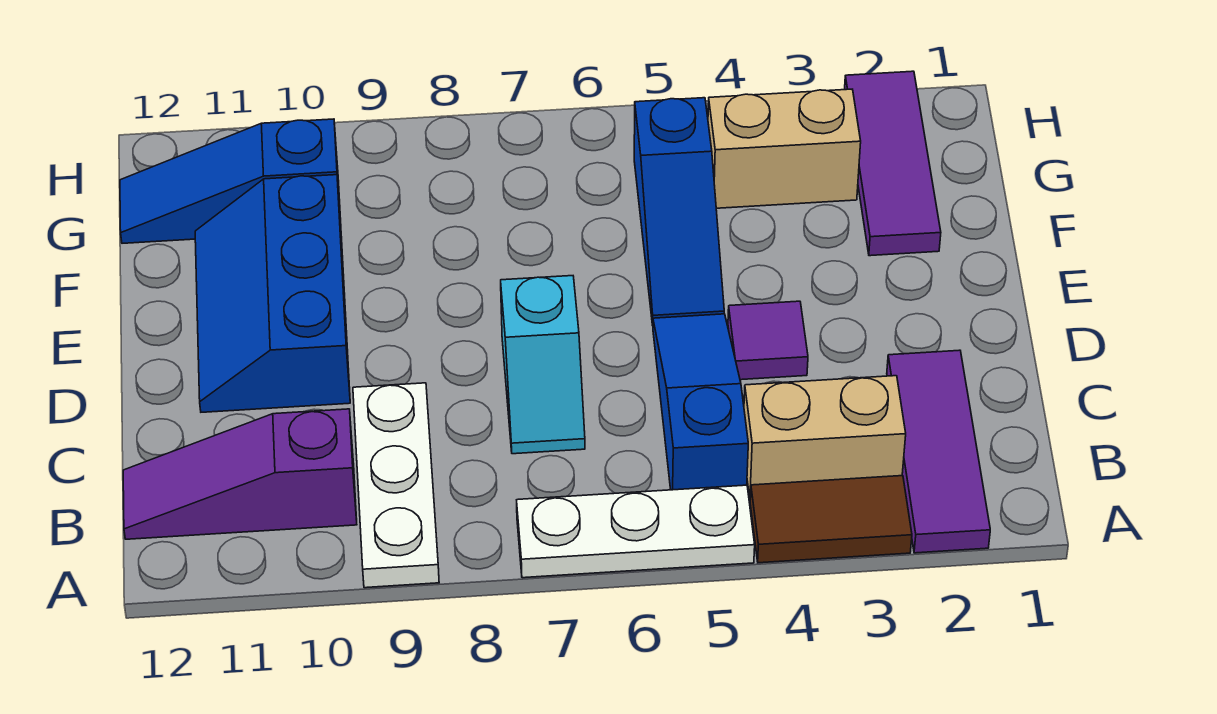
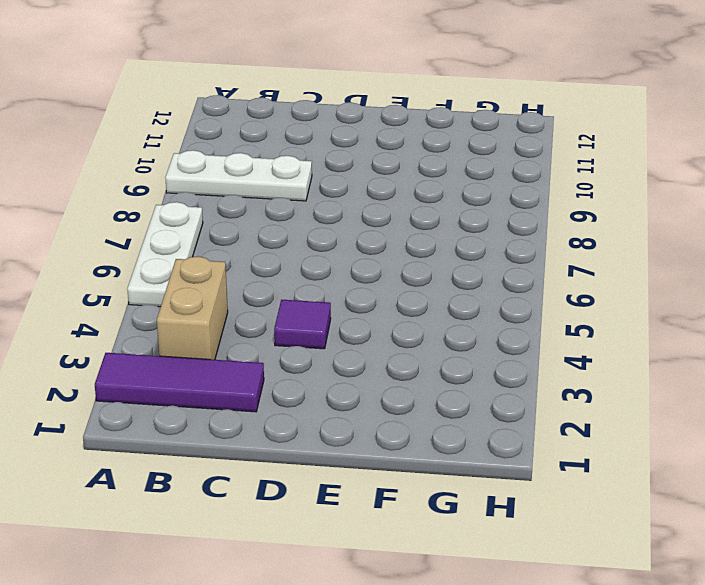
none -> brown tile A3:A4 level 1
none -> blue slope B5:D5 level 1 top B
none -> purple slope B10:B12 level 1 top 10

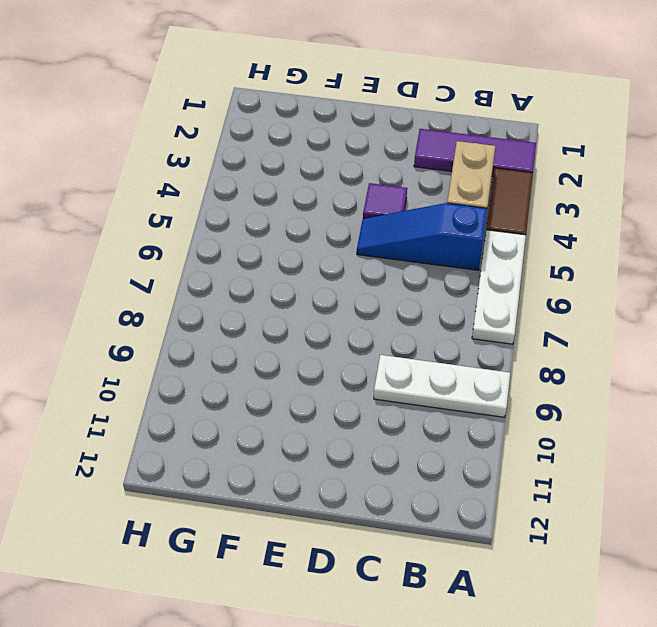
none -> purple slope B10:B12 level 1 top 10
none -> cyan slope C7:D7 level 1 top D
none -> blue slope D10:F11 level 1 top 10

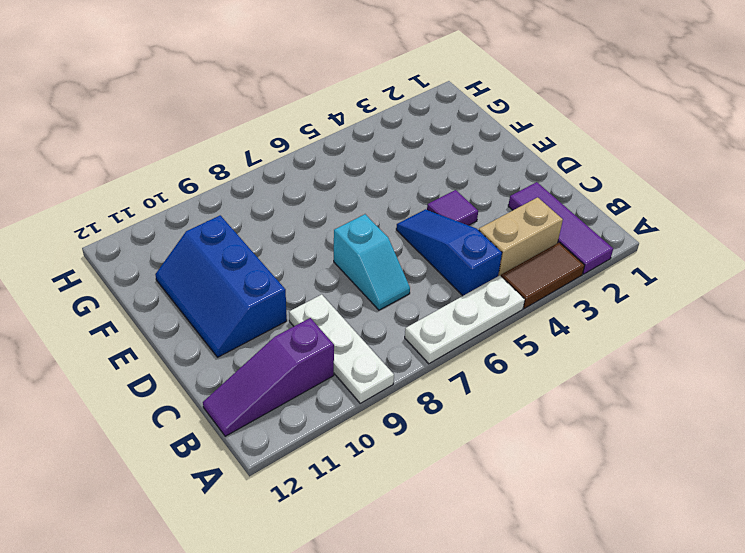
none -> blue slope E5:G5 level 1 top G
none -> purple tile F2:H2 level 1
none -> tan brick G3:G4 level 1

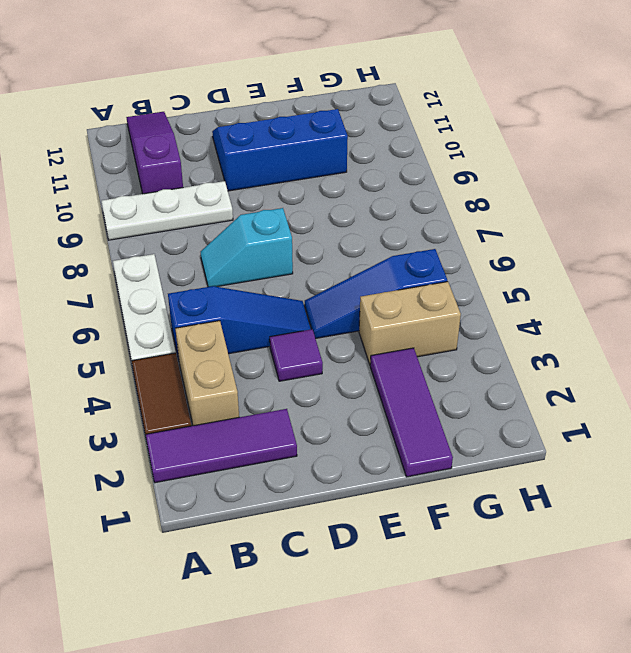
purple tile F1:F3 level 1 -> purple tile F2:H2 level 1
tan brick F4:G4 level 1 -> tan brick G3:G4 level 1
none -> blue slope G10:G12 level 1 top 10

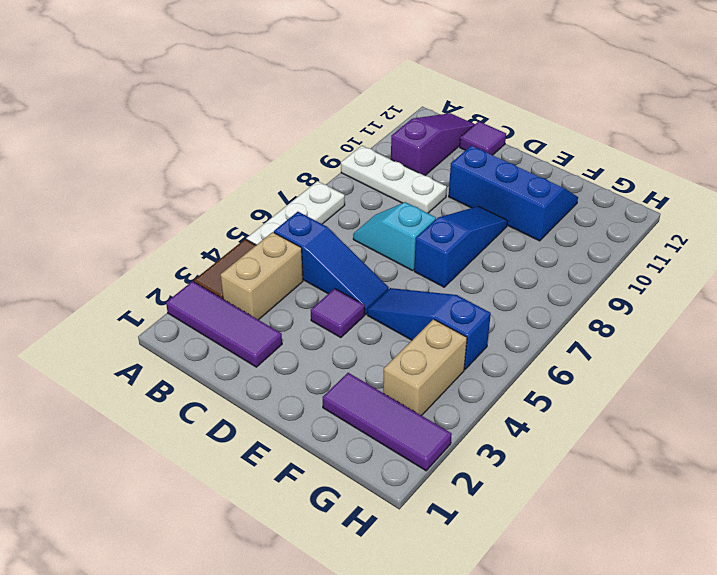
purple tile C12 level 1 -> none
blue slope E7:E9 level 1 top 7 -> blue slope G10:G12 level 1 top 10

